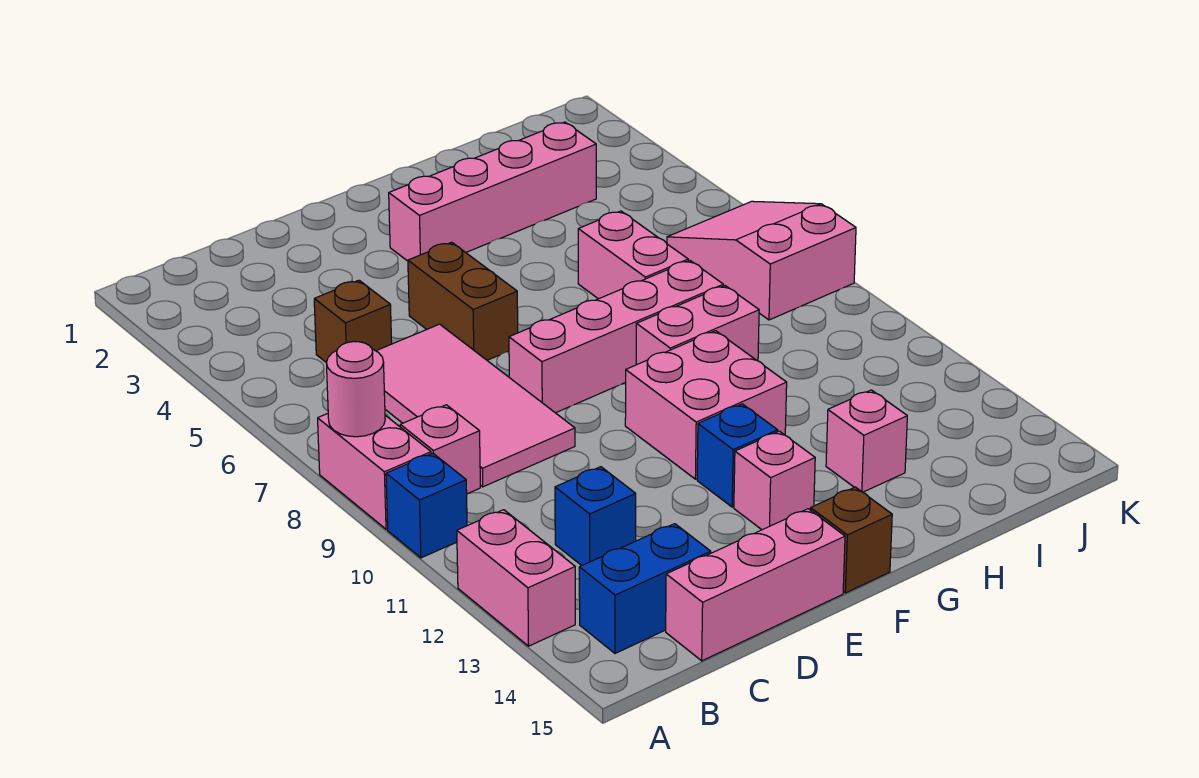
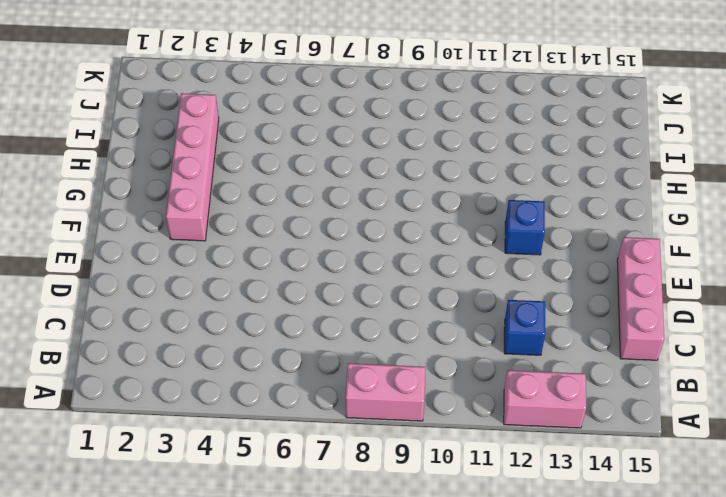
none -> blue brick A10 level 1
none -> pink brick B9 level 1
none -> blue brick B14:C14 level 1

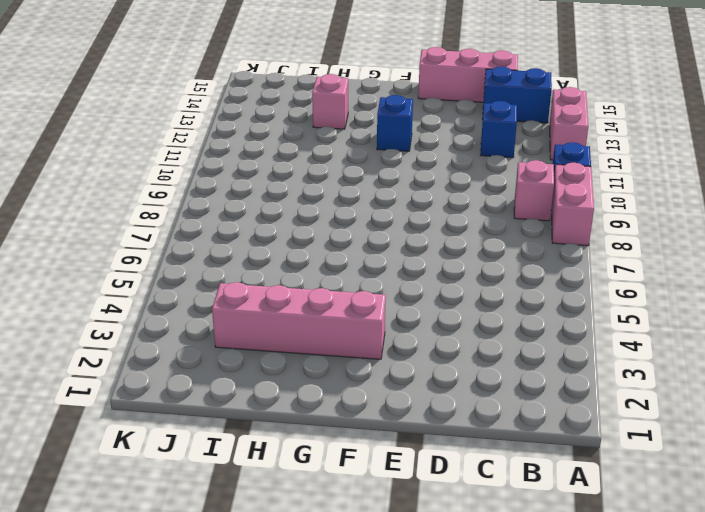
none -> brown brick C5 level 1
none -> pink tile C6:D9 level 1
none -> brown brick E5:E6 level 1

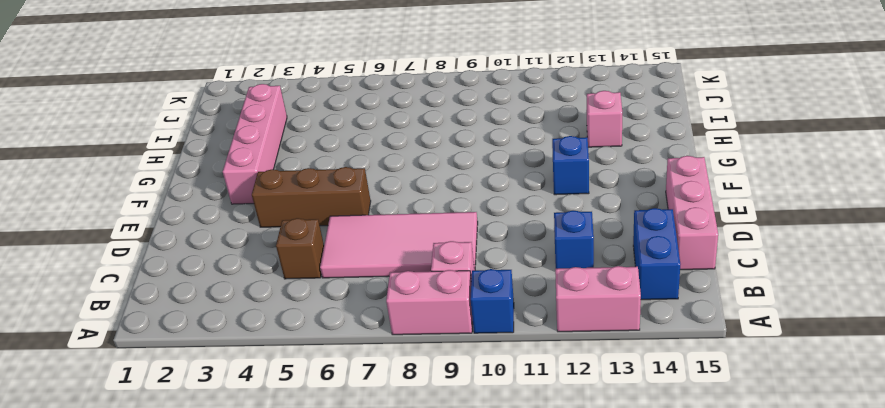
brown brick E4:E6 level 1 -> brown brick E5:E6 level 1
none -> pink brick E8:H8 level 1
none -> pink brick F10:G11 level 1
none -> pink brick F13 level 1

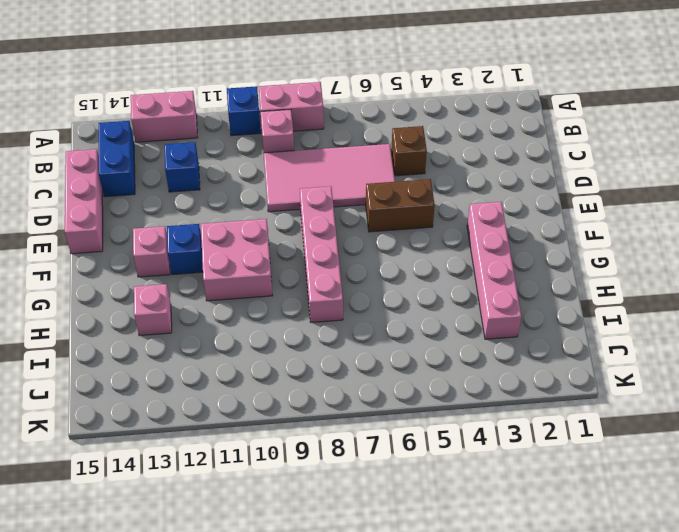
none -> brown brick F15 level 1
none -> pink brick G9:H9 level 1
none -> pink brick H6:H7 level 1

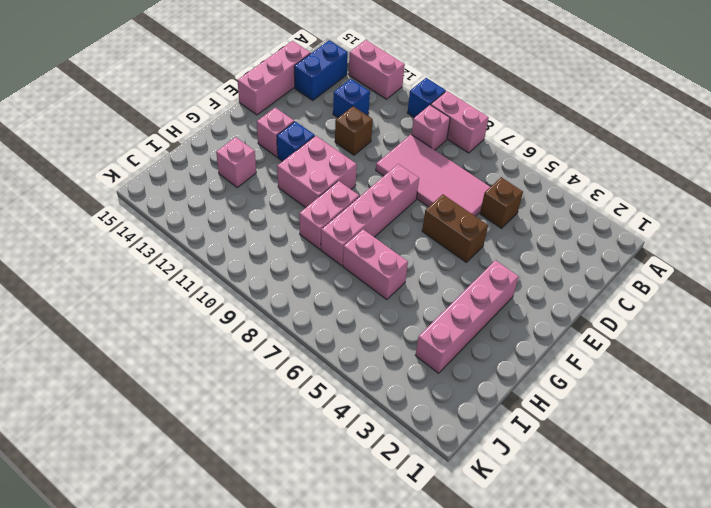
brown brick D11 level 1 -> brown brick F15 level 1
none -> pink slope J6:K8 level 1 top 8
none -> pink round brick A8 level 2

